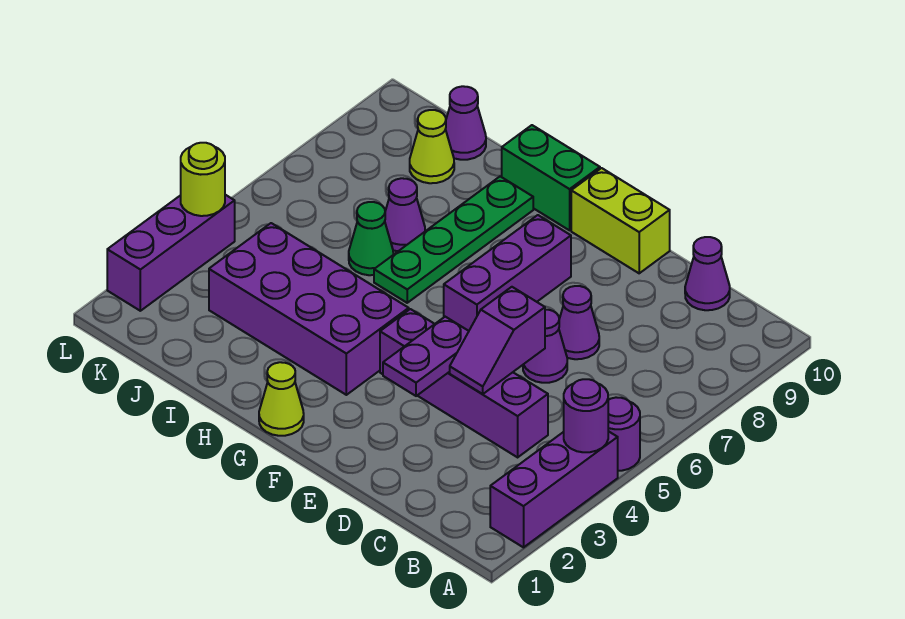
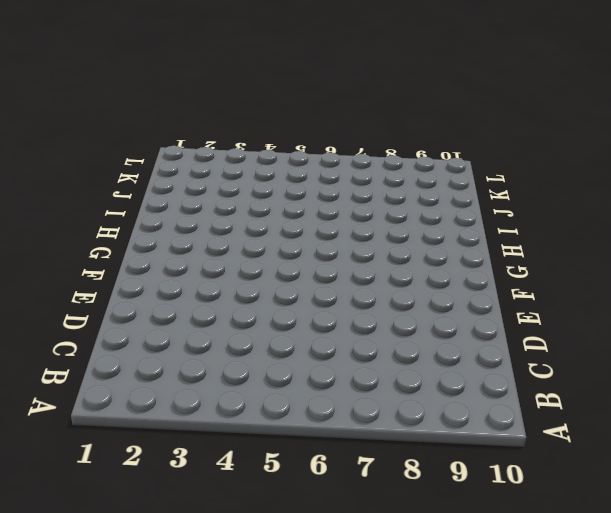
none -> purple brick A2:A4 level 1
none -> purple round brick A5 level 1
none -> purple brick C4:F4 level 1

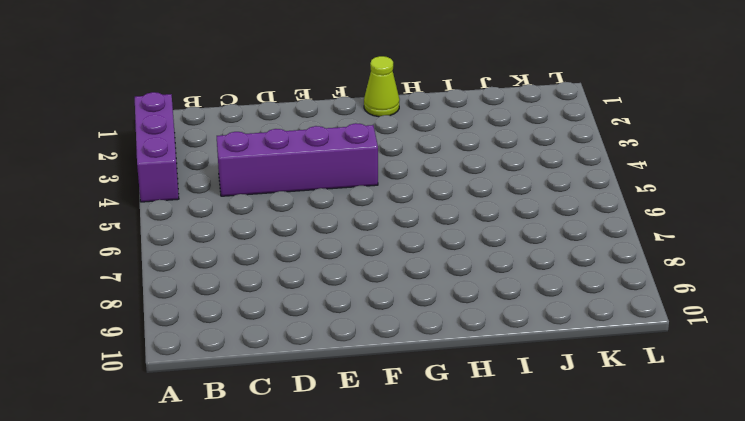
none -> purple round brick A5 level 1
none -> purple cone C10 level 1
none -> purple cone D6 level 1

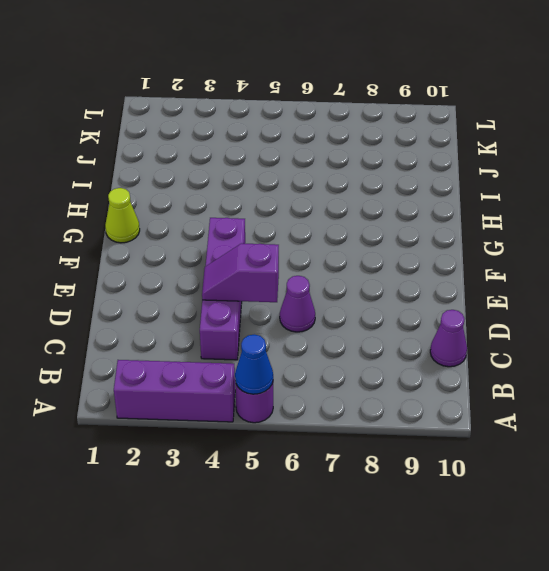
blue cone A5 level 2 -> none
none -> purple cone D7 level 1
none -> lime brick E10:F10 level 1
none -> purple brick F6:F8 level 1

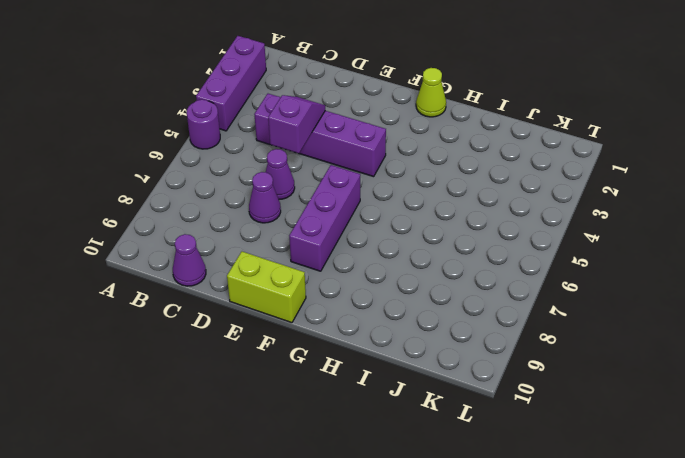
none -> purple brick G3:J4 level 1
none -> green brick G10:H10 level 1
none -> green plate H6:H9 level 1

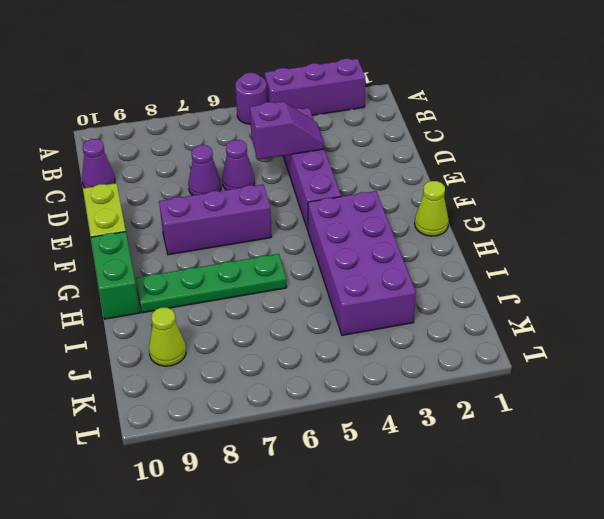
none -> green cone I6 level 1
none -> purple cone I7 level 1
none -> purple cone J10 level 1

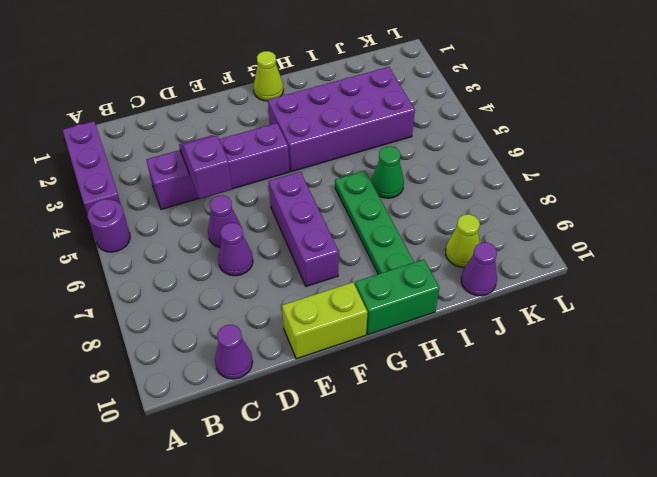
none -> purple cone I7 level 1
none -> purple brick L2:L4 level 1
none -> purple round brick A4 level 2

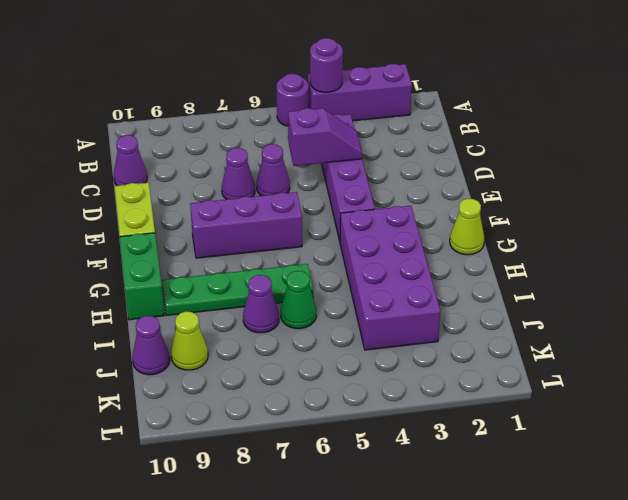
none -> purple brick L2:L4 level 1
none -> purple plate E3:E4 level 2
none -> lime round brick L4 level 2

